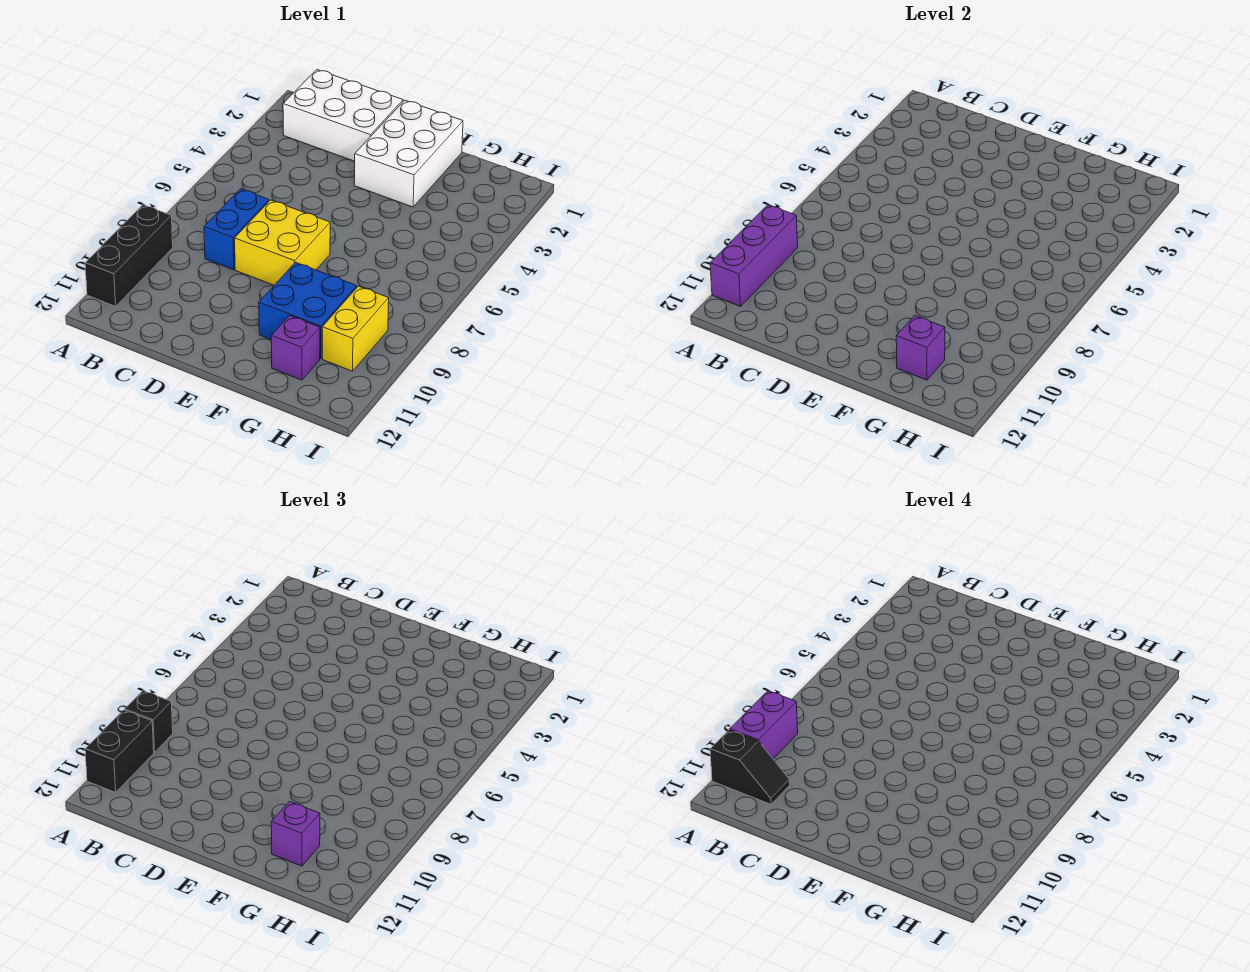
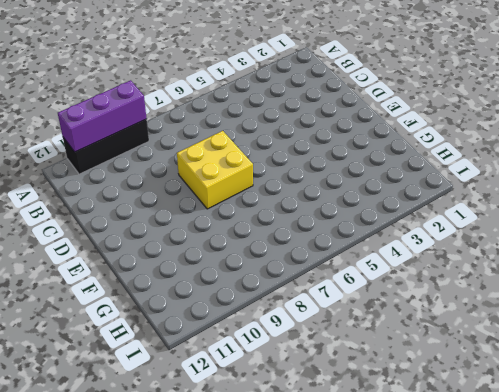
none -> white brick B1:D2 level 1
none -> blue brick C7:C8 level 1
none -> white brick E1:F3 level 1

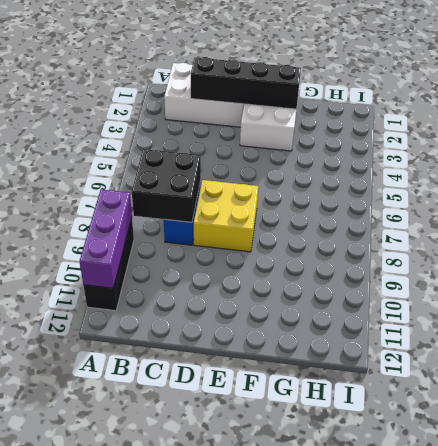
black brick B7:C8 level 2 -> none
black brick C2:F2 level 2 -> none
none -> blue brick F9:G10 level 1
none -> purple brick G11 level 1
none -> yellow brick H9:H10 level 1

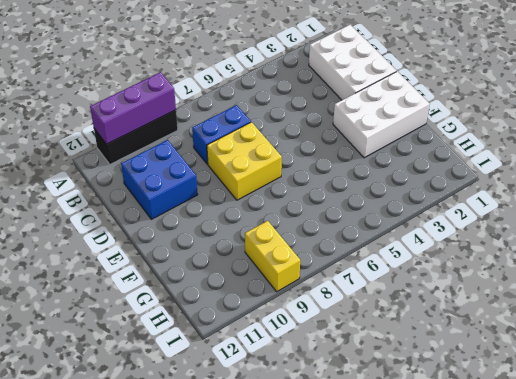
blue brick C10:D11 level 1 -> blue brick F9:G10 level 1
yellow brick H9:I9 level 1 -> yellow brick H9:H10 level 1
none -> purple brick G11 level 1
none -> purple brick G11 level 2
none -> black brick A9 level 3

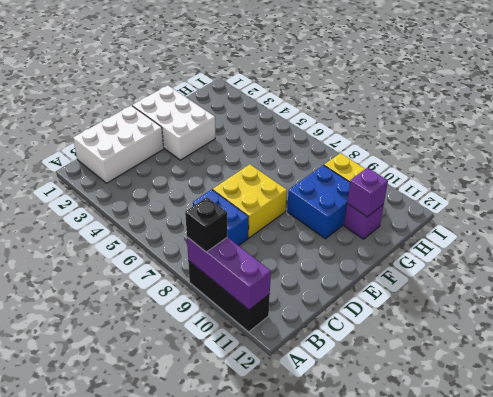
none -> black brick A10:A11 level 3
none -> purple brick G11 level 3
none -> purple brick A9:A10 level 4

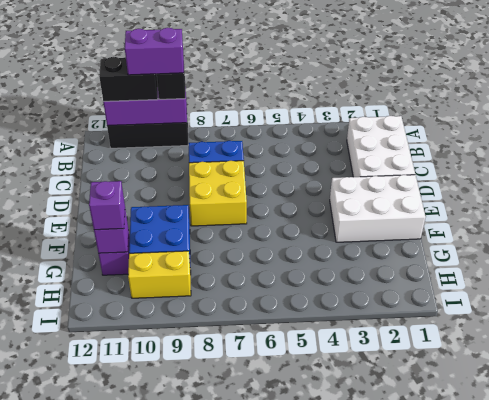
none -> black slope A11:B11 level 4 top A

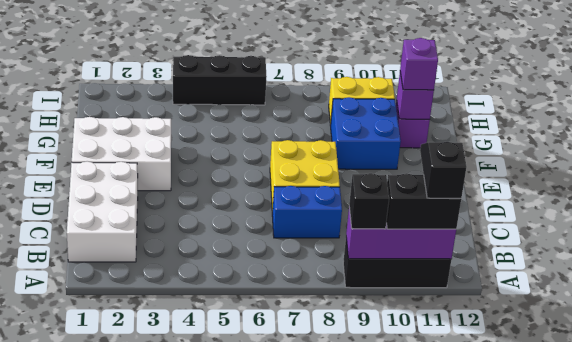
black brick I4:I6 level 1 -> none
none -> purple brick A9:A10 level 4

